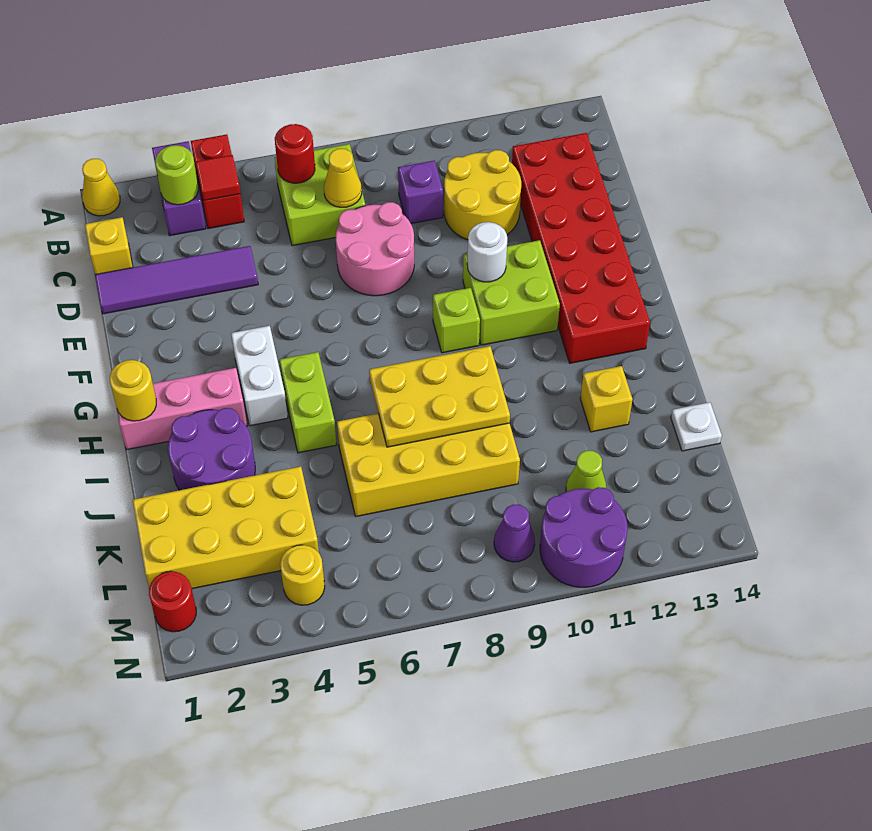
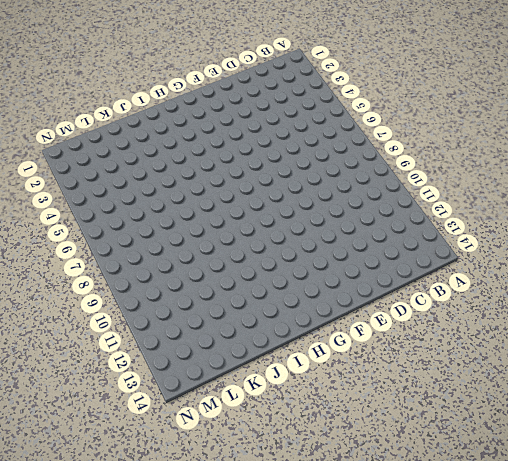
none -> yellow cone A1 level 1
none -> purple brick A3:B3 level 1
none -> red brick A4:B4 level 1
none -> lime brick B6:C7 level 1

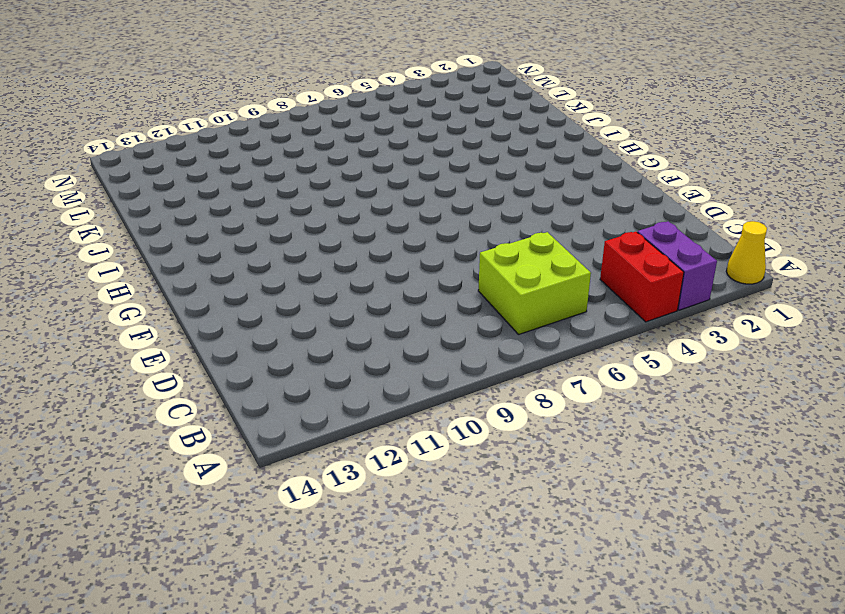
none -> yellow brick C1 level 1
none -> purple brick C9 level 1
none -> yellow round brick C10:D11 level 1
none -> red brick C12:H13 level 1

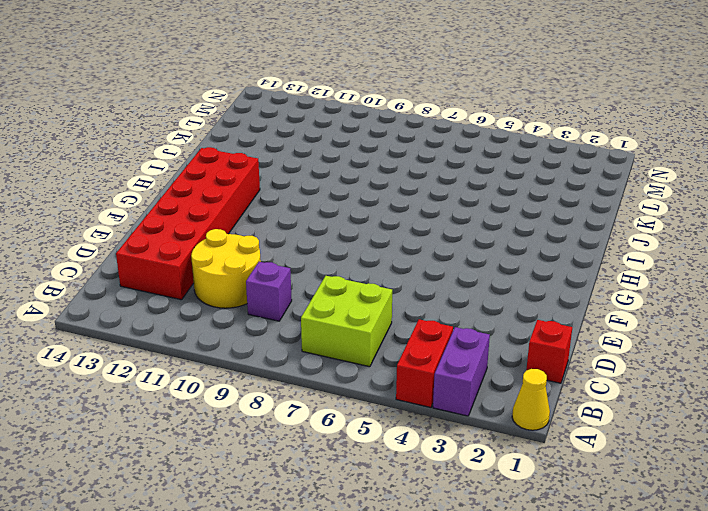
red brick C1 level 1 -> yellow brick C1 level 1
none -> purple tile D1:D4 level 1
none -> pink round brick D7:E8 level 1
none -> lime brick F10:G11 level 1
none -> white brick G4:H4 level 1

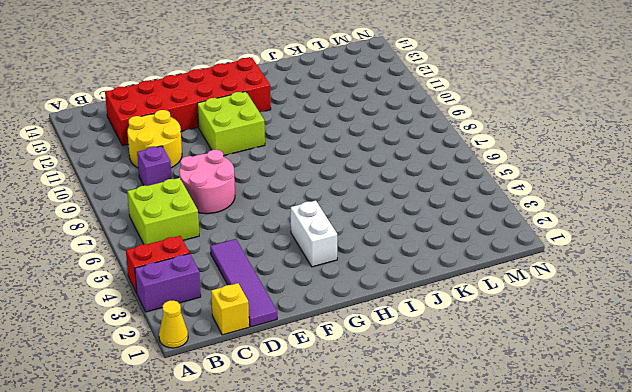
white brick G3:G4 level 1 -> white brick G4:H4 level 1
none -> lime brick G9 level 1
none -> pink brick H1:H3 level 1
none -> lime brick H5:I5 level 1
none -> purple round brick I2:J3 level 1

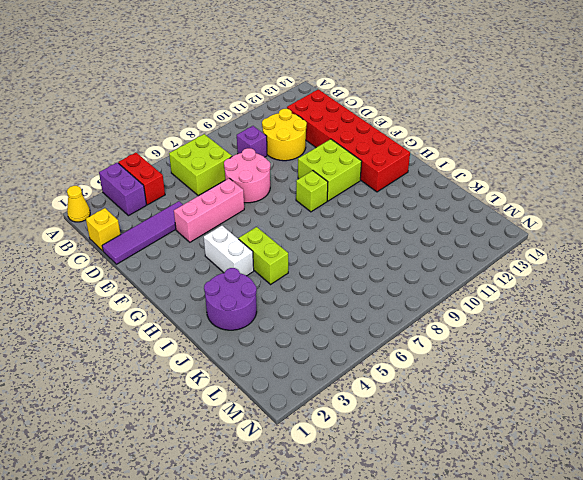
pink brick E4:E6 level 1 -> pink brick H1:H3 level 1
none -> yellow brick J6:K9 level 1
none -> yellow brick J12 level 1
none -> yellow brick K1:L4 level 1
none -> white plate K14 level 1

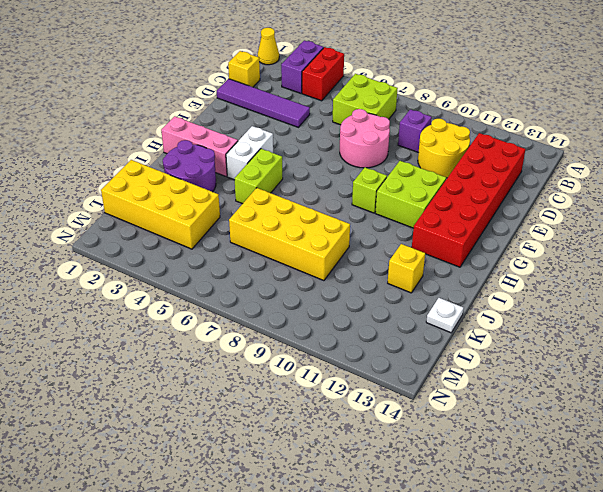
none -> lime cone L11 level 1
none -> red round brick M1 level 1
none -> yellow round brick M4 level 1
none -> purple cone M9 level 1

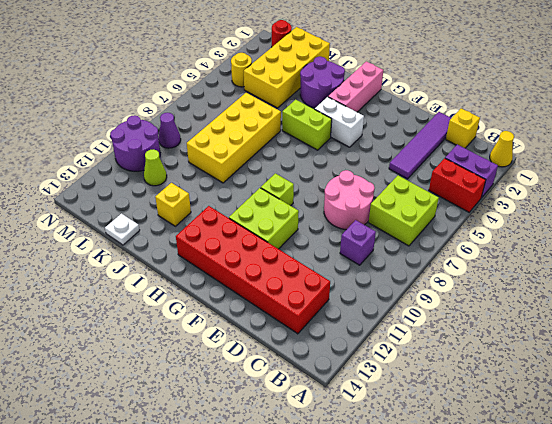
none -> yellow round brick C10:D11 level 1
none -> lime round brick B3 level 2
none -> red tile B4 level 2
none -> red round brick B6 level 2

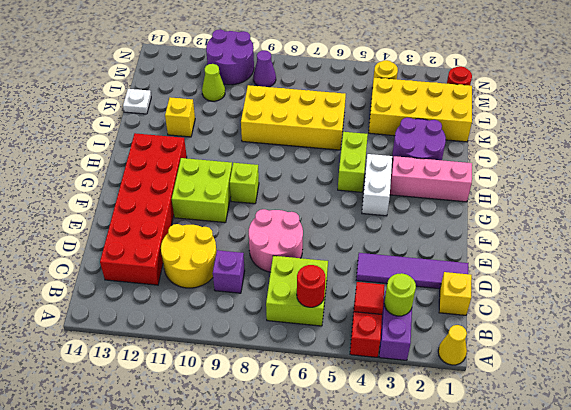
none -> yellow cone C7 level 2
none -> white round brick F10 level 2
none -> yellow round brick H1 level 2
none -> yellow plate I7:J9 level 2

